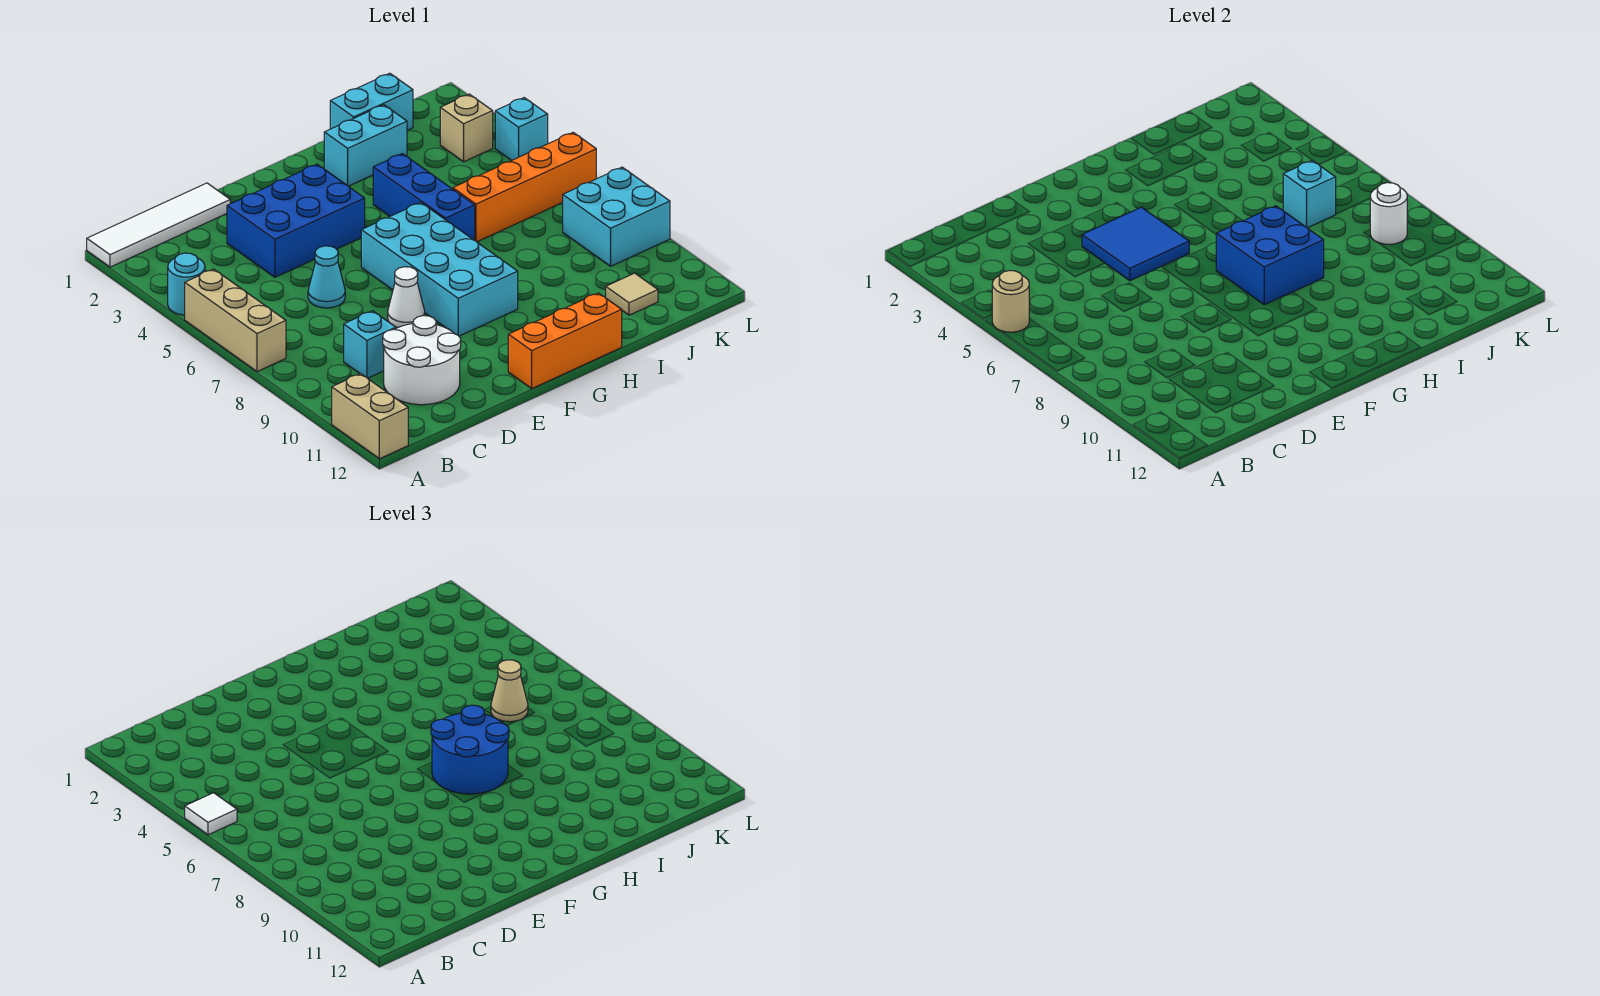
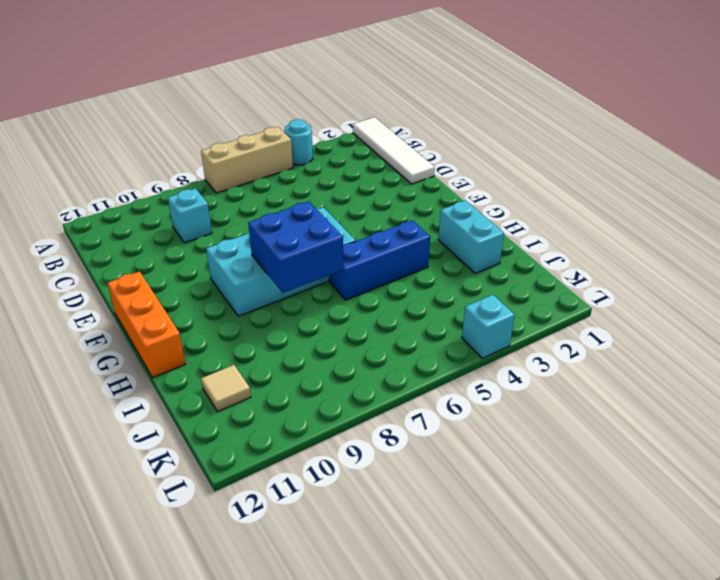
none -> tan brick A11:A12 level 1
none -> white round brick C10:D11 level 1
none -> blue brick D3:F4 level 1

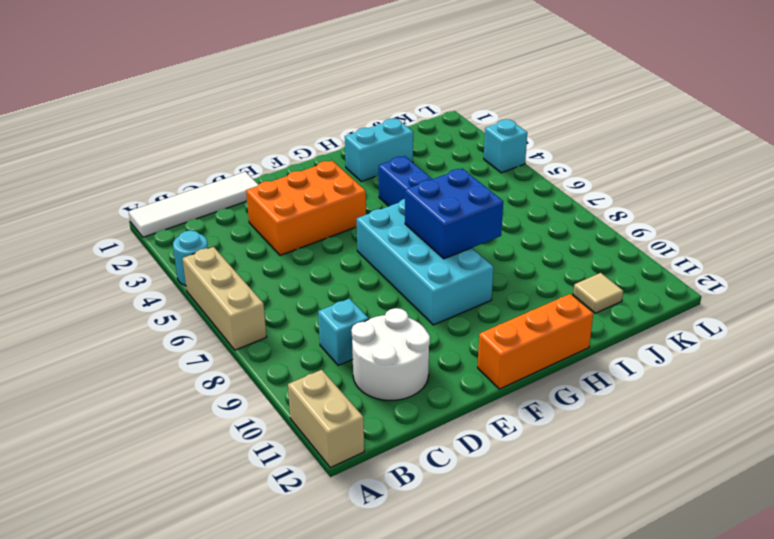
orange brick D3:F4 level 1 -> blue brick D3:F4 level 1
none -> cyan cone D6 level 1
none -> white cone E8 level 1
none -> cyan brick I1:J1 level 1

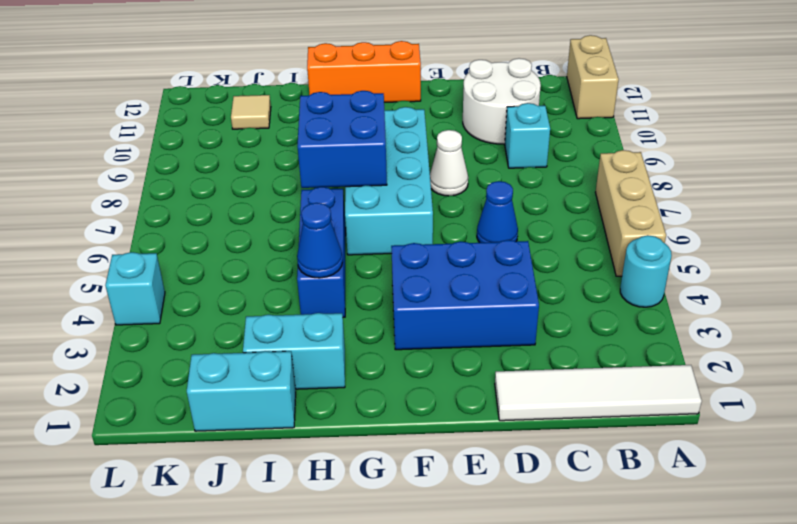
blue cone D6 level 1 -> cyan cone D6 level 1
blue cone H4 level 2 -> none
none -> orange brick I6:L6 level 1
none -> tan brick K3 level 1
none -> cyan brick K8:L9 level 1

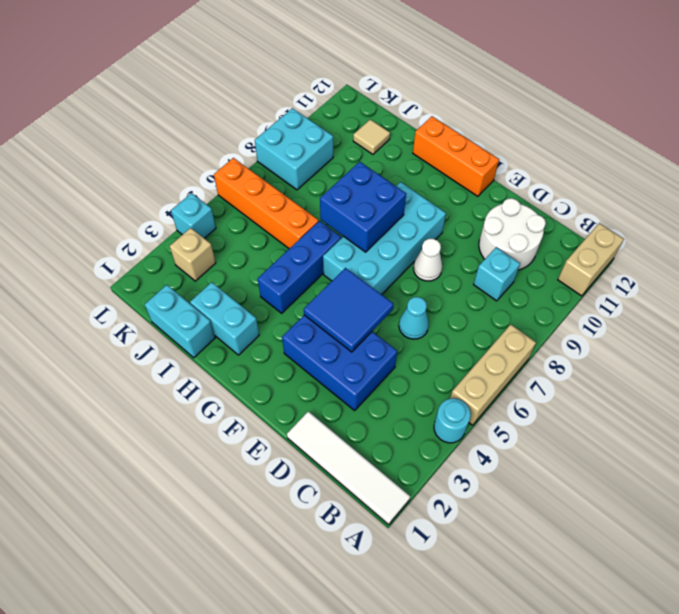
none -> tan round brick A5 level 2
none -> cyan brick J6 level 2
none -> white round brick K8 level 2

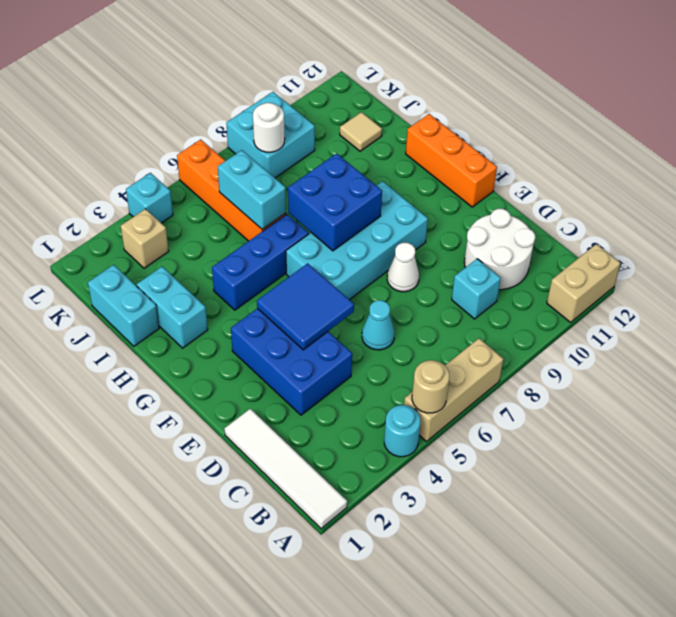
cyan brick I6:J6 level 2 -> cyan brick J6 level 2
none -> white tile A5 level 3
none -> blue round brick G7:H8 level 3
none -> tan cone J6 level 3

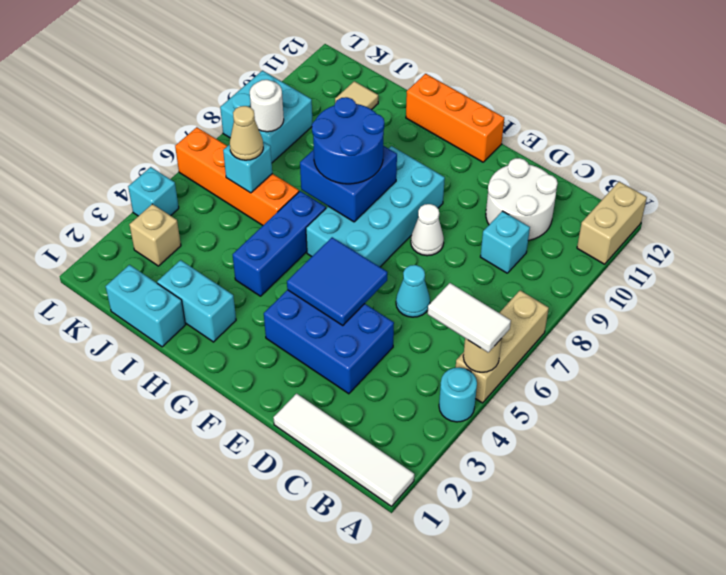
white tile A5:B5 level 3 -> white tile A5 level 3

